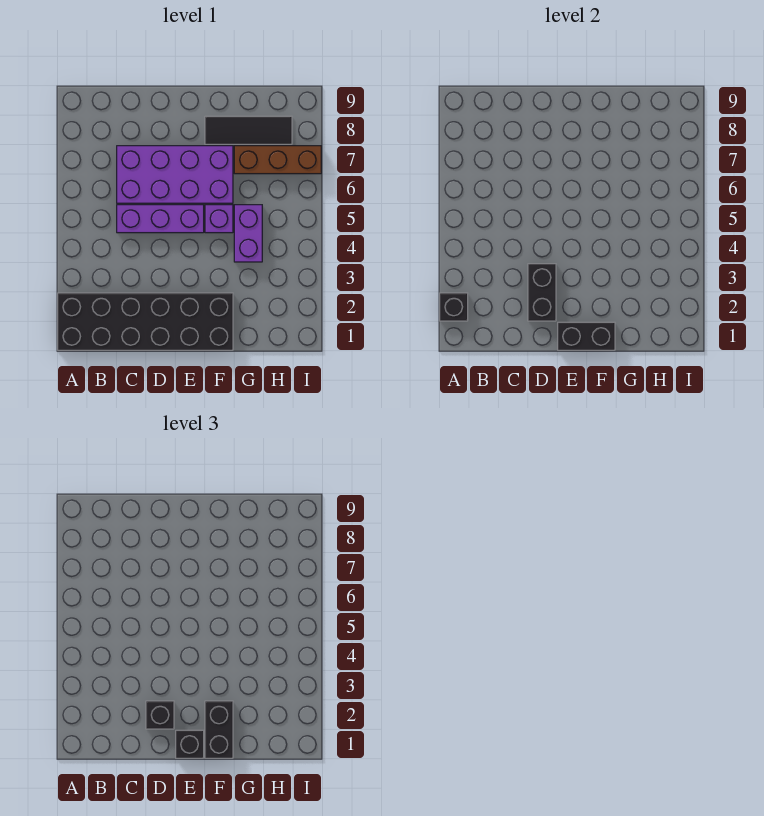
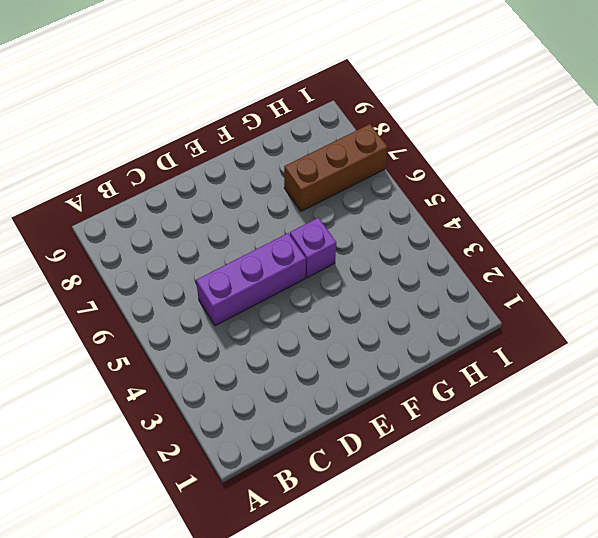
none -> black brick A1:F2 level 1
none -> purple brick C6:F7 level 1
none -> black tile F8:H8 level 1

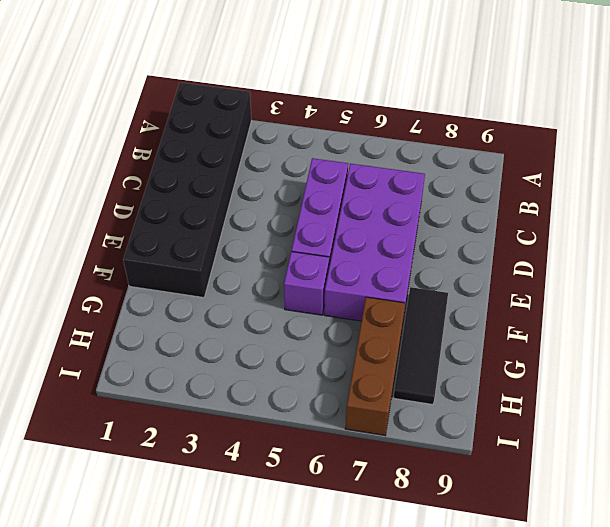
none -> purple brick G4:G5 level 1
none -> black brick A2 level 2
none -> black brick D2:D3 level 2

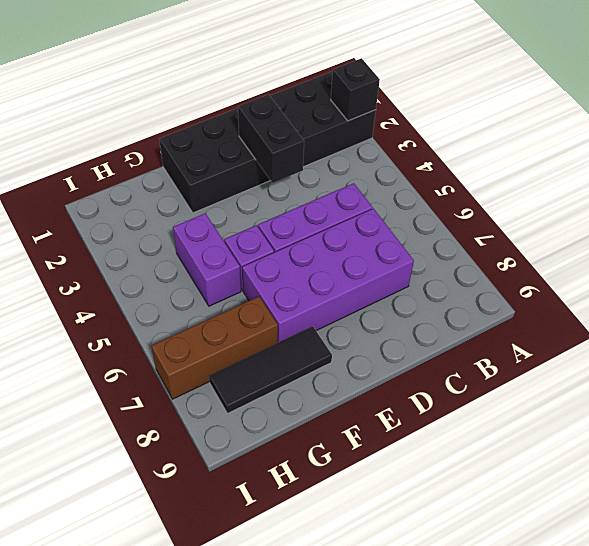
none -> black brick E1:F1 level 2
none -> black brick D2 level 3
none -> black brick E1 level 3

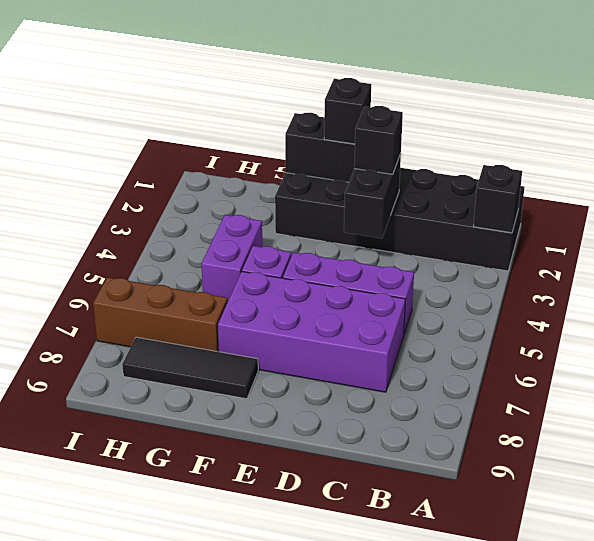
none -> black brick F1:F2 level 3

